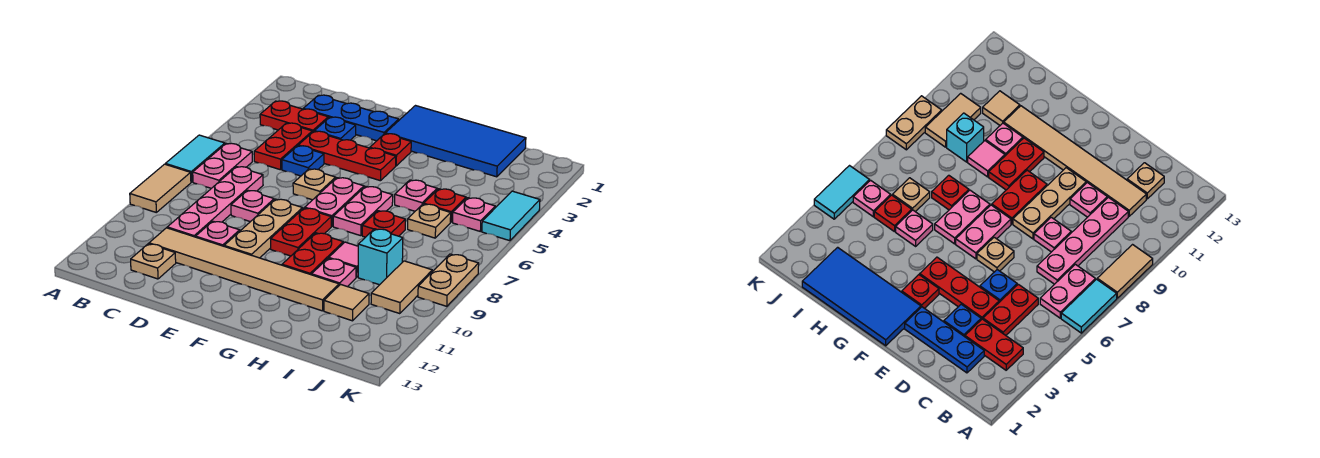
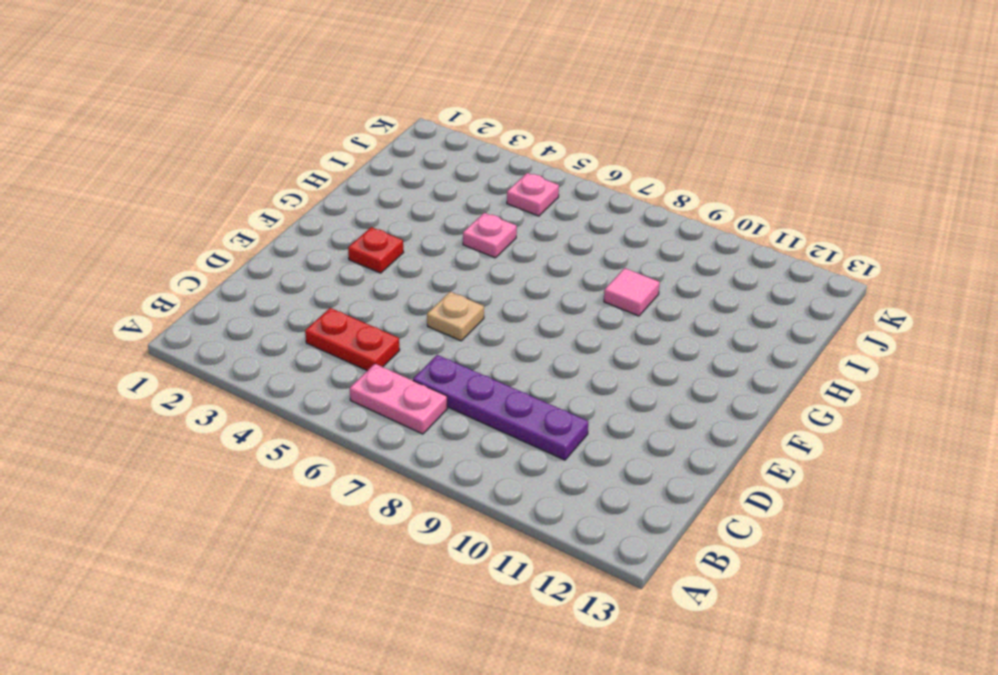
purple plate C7:C10 level 1 -> pink plate C7:C10 level 1
none -> cyan tile A6:A7 level 1
none -> tan tile A8:A9 level 1
none -> red plate B3:C3 level 1
none -> blue plate C2:E2 level 1

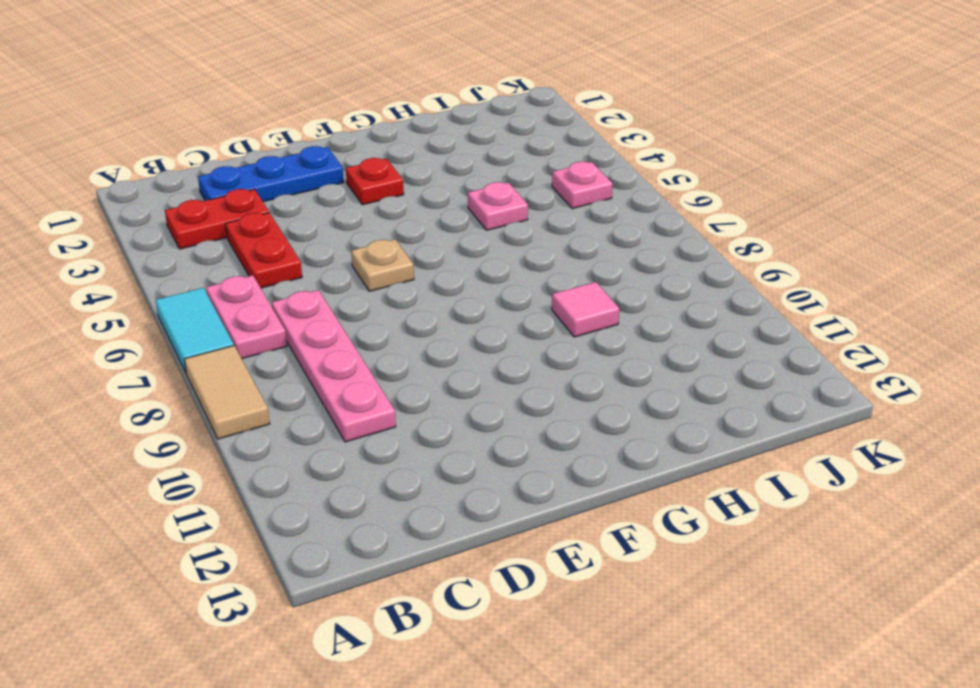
none -> tan tile C11:H11 level 1
none -> tan plate C12 level 1
none -> blue plate D3 level 1
none -> red plate D4:F4 level 1

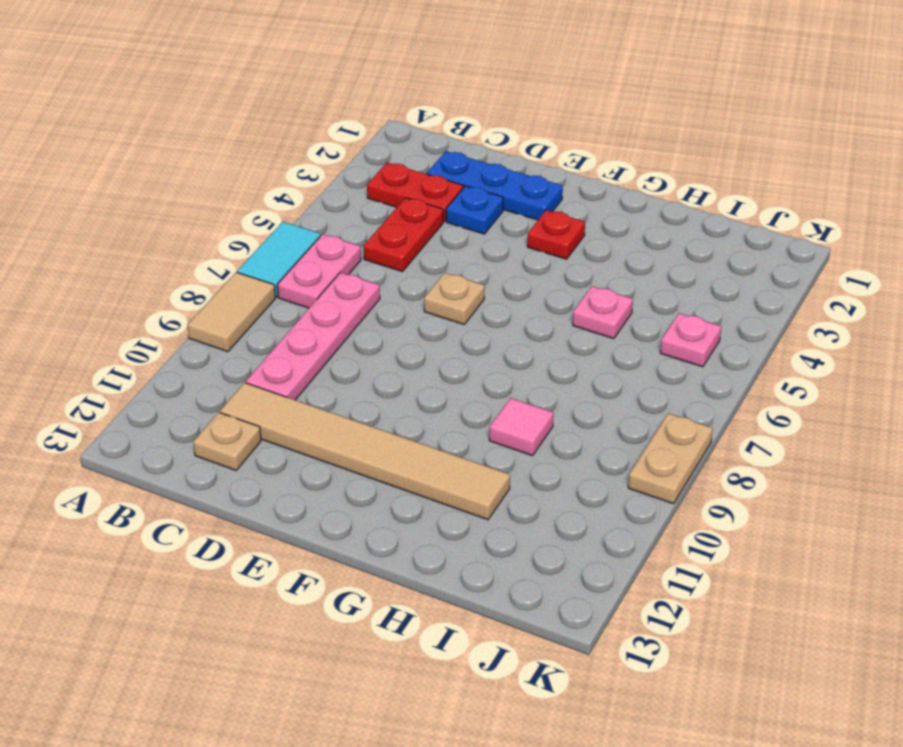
none -> red plate D4:F4 level 1
none -> blue plate D5 level 1
none -> pink plate D8 level 1
none -> pink plate D10 level 1

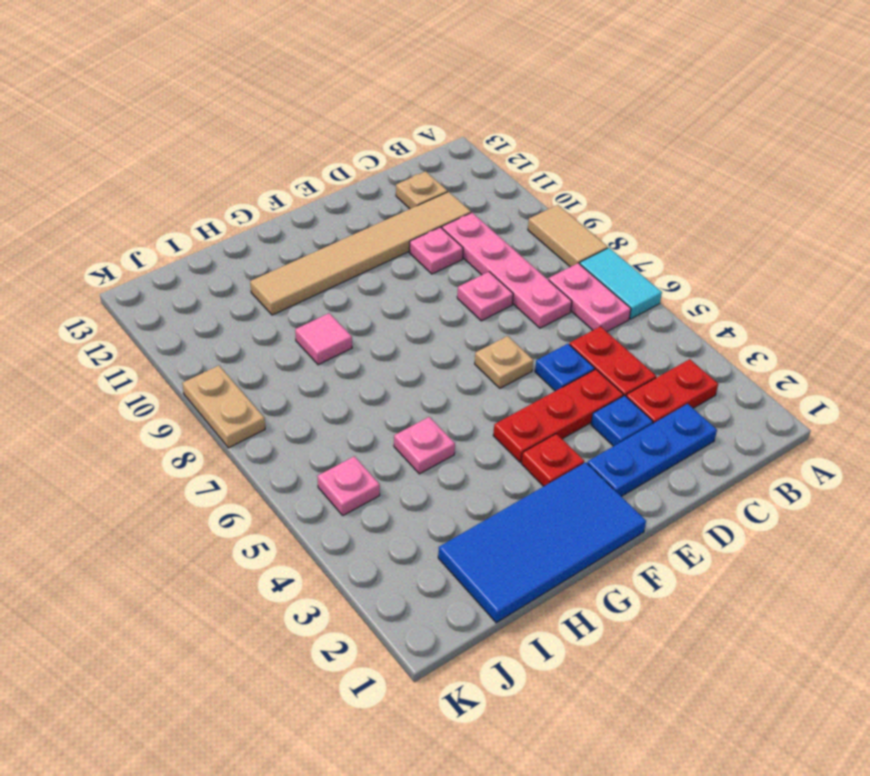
none -> tan plate E8:E10 level 1
none -> pink plate F6:F7 level 1
none -> red plate F8:F9 level 1
none -> pink plate G6:G7 level 1

